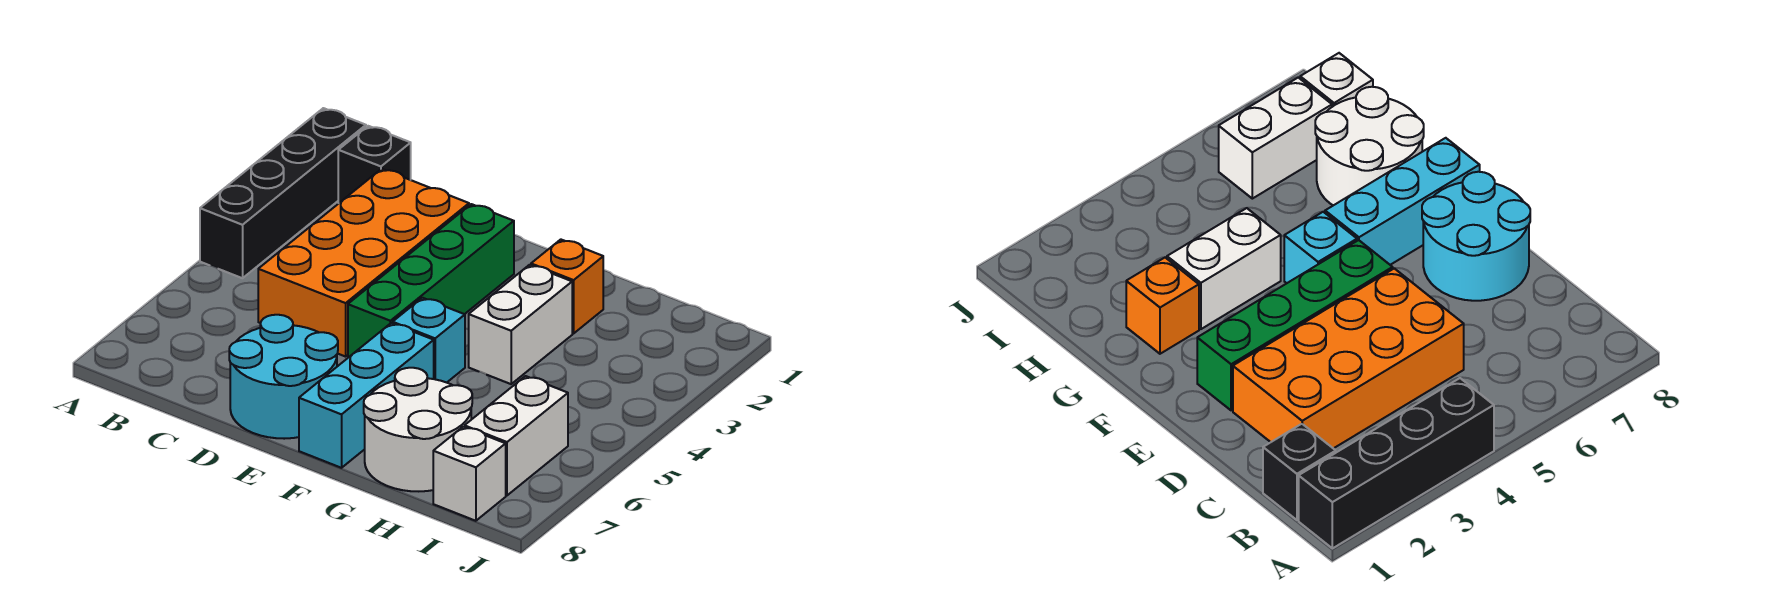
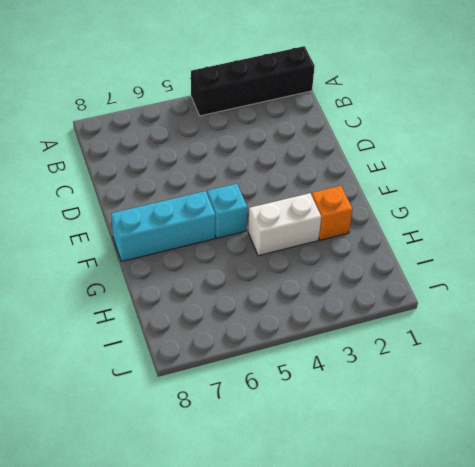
none -> black brick B1 level 1
none -> orange brick C2:D5 level 1
none -> cyan round brick D7:E8 level 1

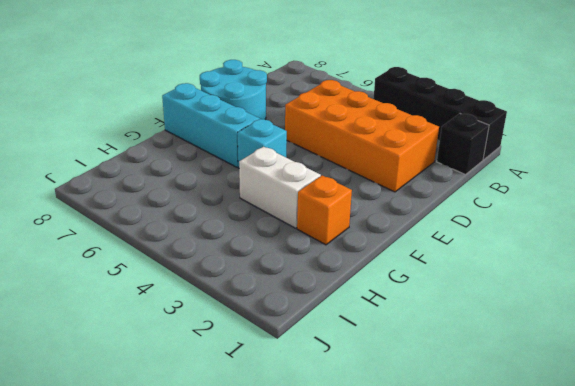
none -> green brick E2:E5 level 1
none -> white round brick G7:H8 level 1
none -> white brick I6:I7 level 1

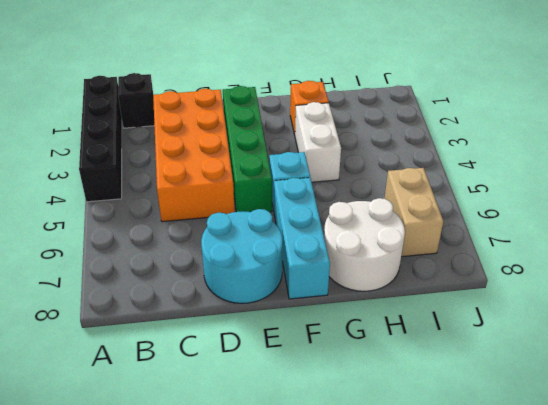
tan brick I6:I7 level 1 -> white brick I6:I7 level 1
none -> white brick I8 level 1

